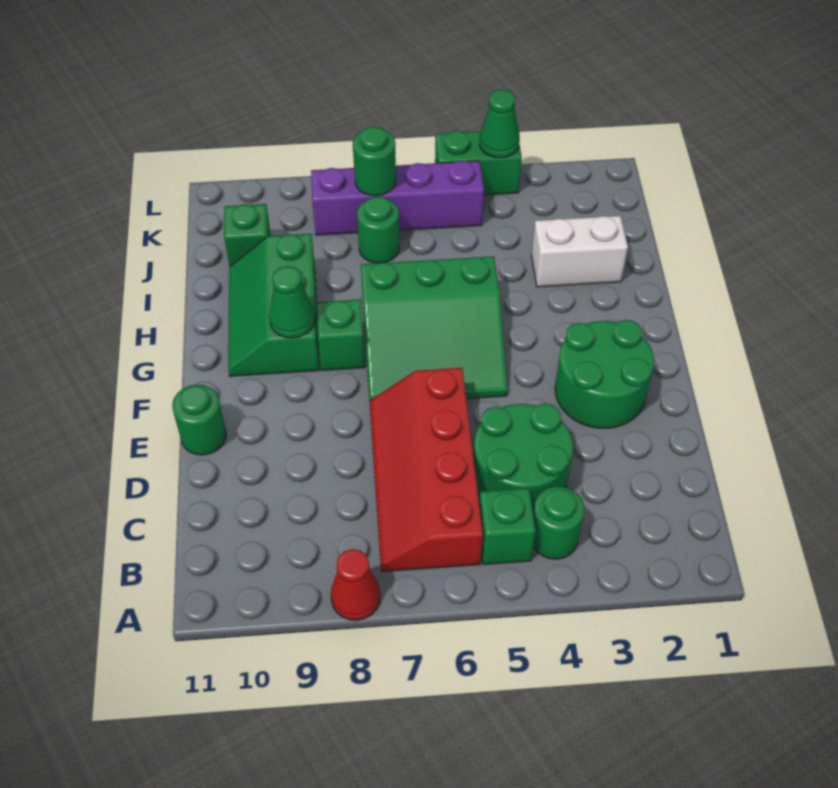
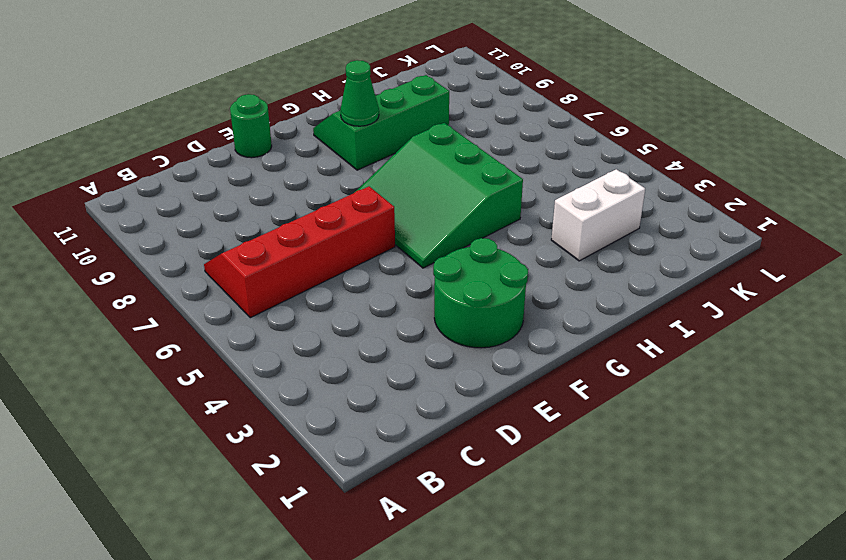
white brick I3:J3 level 1 -> white brick I2:I3 level 1
none -> red cone A8 level 1
none -> green round brick B4 level 1
none -> green brick B5 level 1

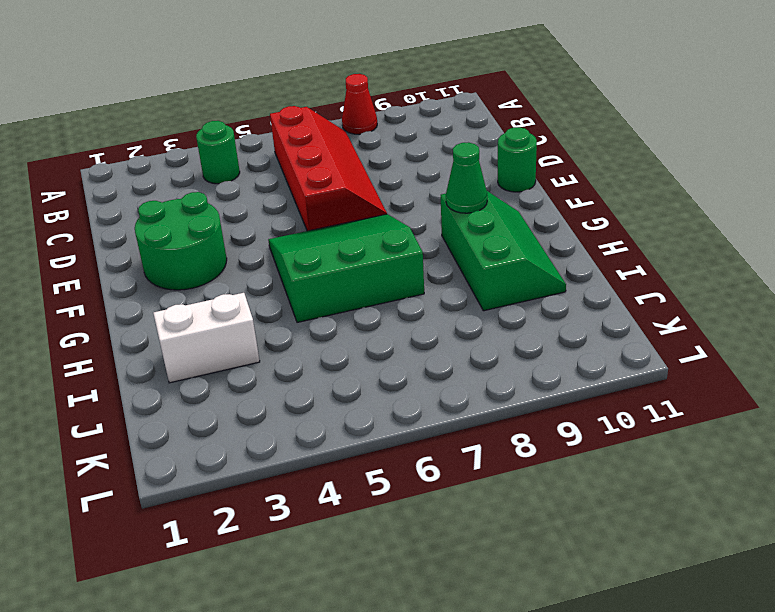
none -> green brick B5 level 1
none -> green round brick C4:D5 level 1
none -> green brick G8 level 1

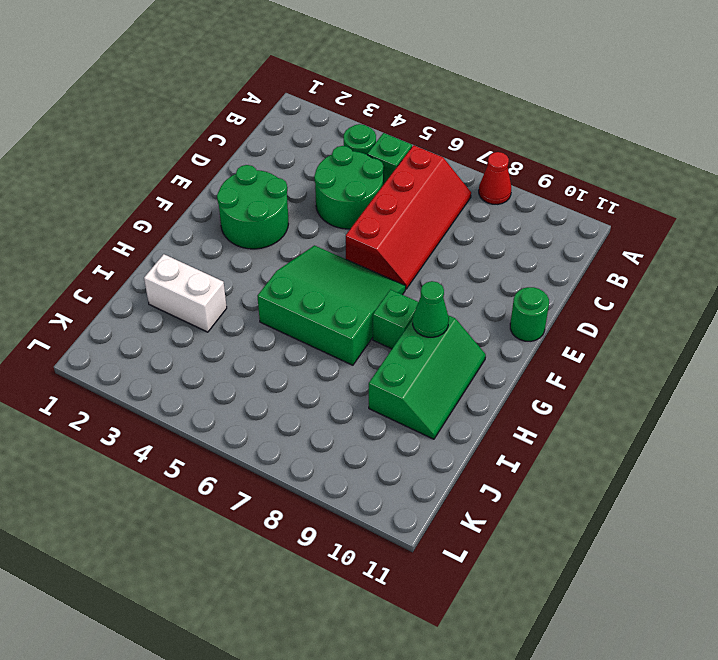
none -> green round brick J7 level 1
none -> green brick J10 level 1
none -> purple brick K5:K8 level 1

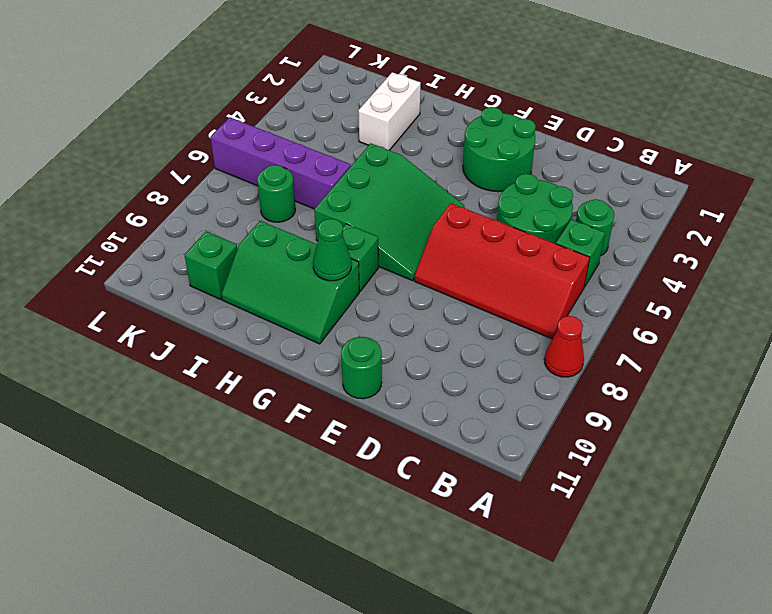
purple brick I6:L6 level 1 -> purple brick K5:K8 level 1
none -> green brick L4:L5 level 1
none -> green round brick K7 level 2
none -> green cone L4 level 2

